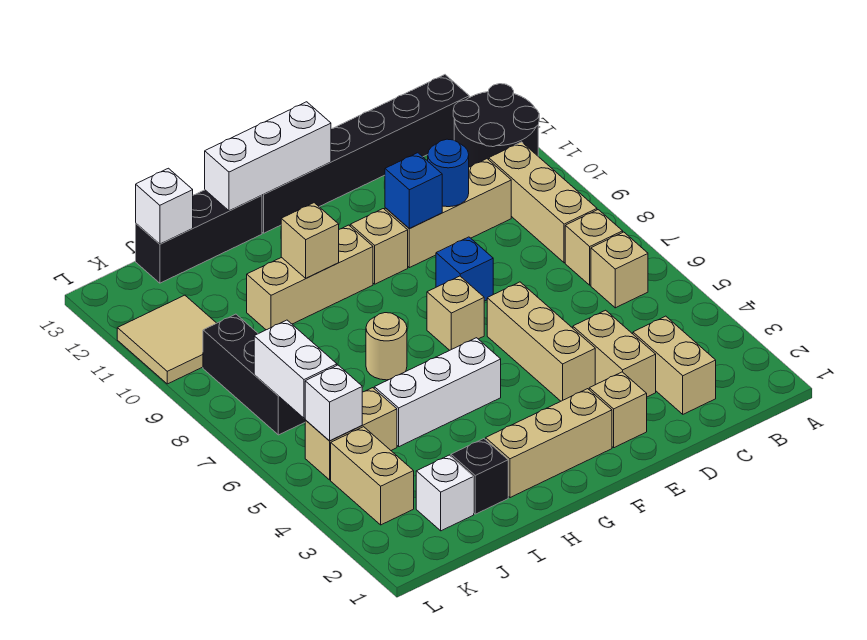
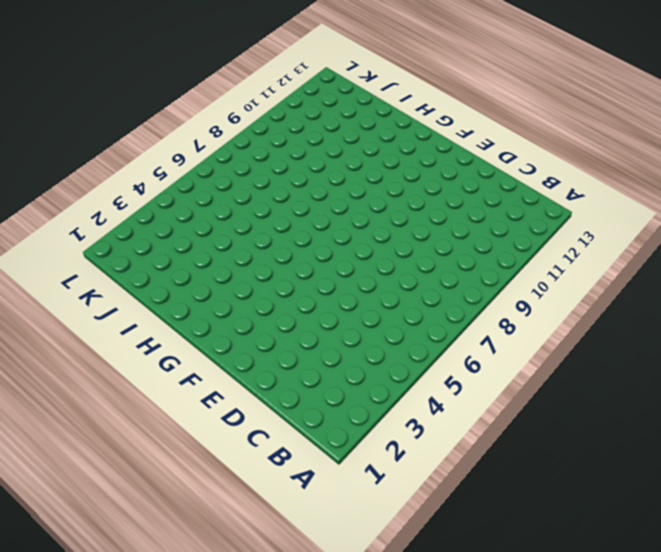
none -> black round brick A11:B12 level 1
none -> tan brick B6 level 1
none -> tan brick B7 level 1
none -> tan brick B8:B10 level 1

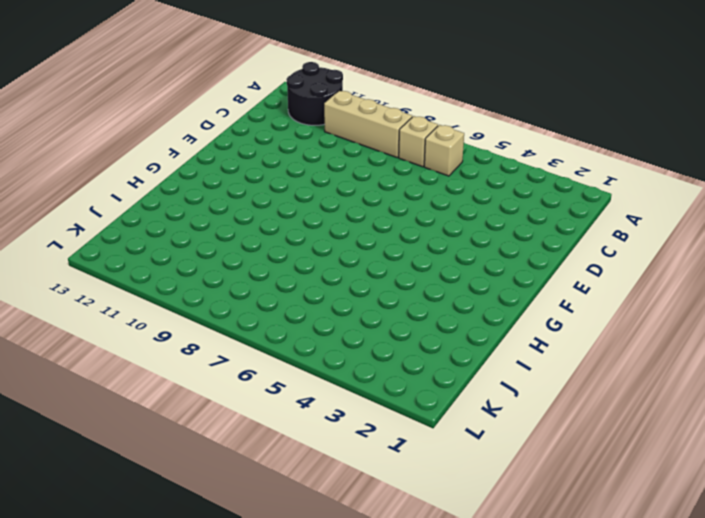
none -> black brick B13:G13 level 1
none -> tan brick C2:C3 level 1
none -> tan brick C10:E10 level 1
none -> tan brick D3:D4 level 1

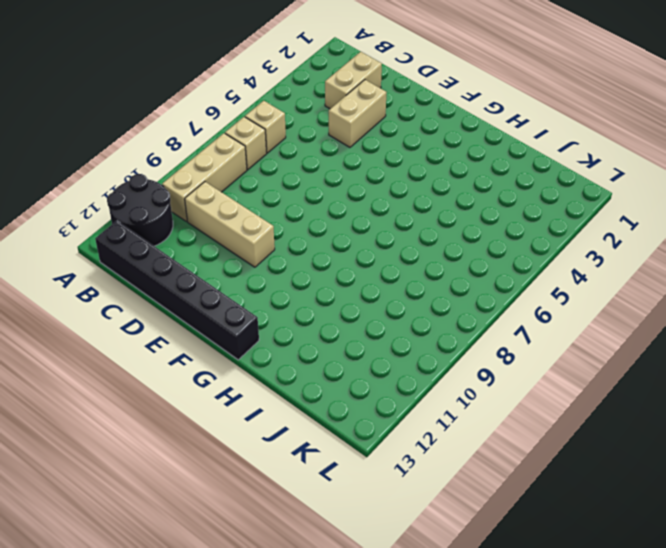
none -> tan brick E2 level 1
none -> tan brick E4:E6 level 1
none -> blue brick E8 level 1
none -> tan brick F2:H2 level 1

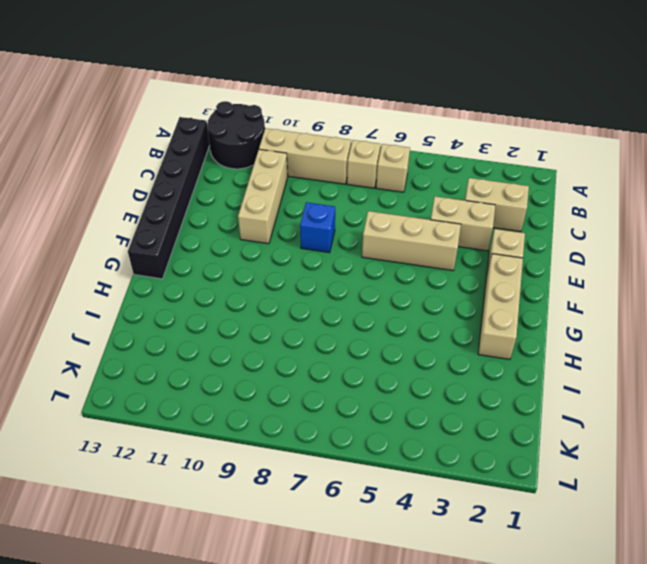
none -> tan brick F7 level 1
none -> tan brick F10 level 1
none -> white brick G5:I5 level 1
none -> tan brick G10:I10 level 1

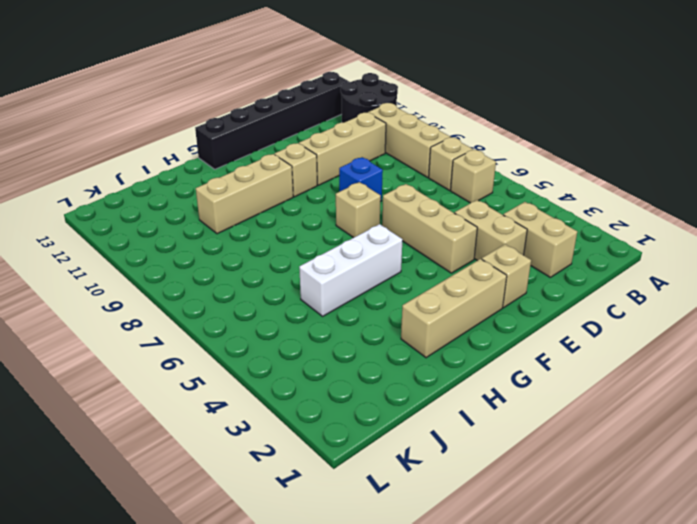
none -> tan round brick H7 level 1
none -> black brick H13:J13 level 1
none -> black brick I2 level 1
none -> white brick J2 level 1

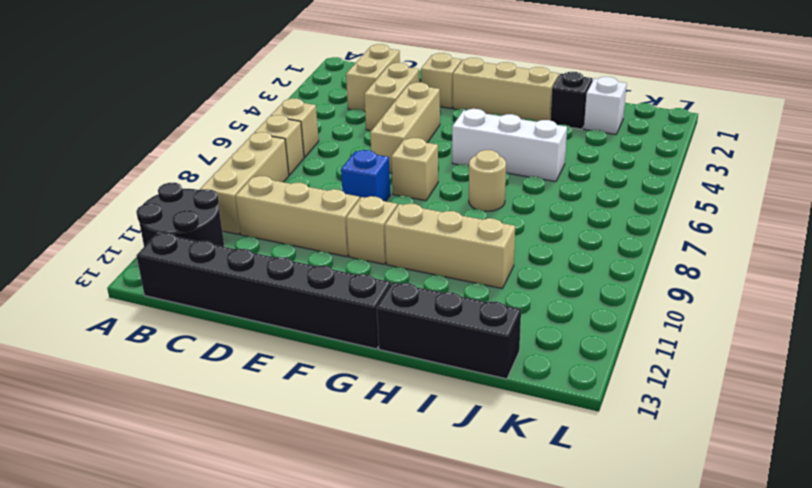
none -> tan brick J5:K5 level 1
none -> tan brick K3:K4 level 1
none -> black brick K7:K9 level 1
none -> tan tile K10:L11 level 1

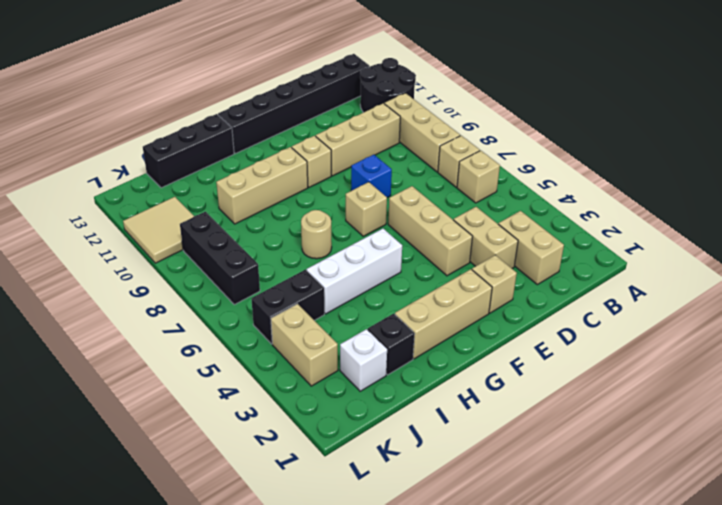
black brick J5:K5 level 1 -> tan brick J5:K5 level 1
none -> blue round brick D10 level 2
none -> blue brick E10 level 2
none -> white brick F13:H13 level 2
none -> tan brick H10 level 2

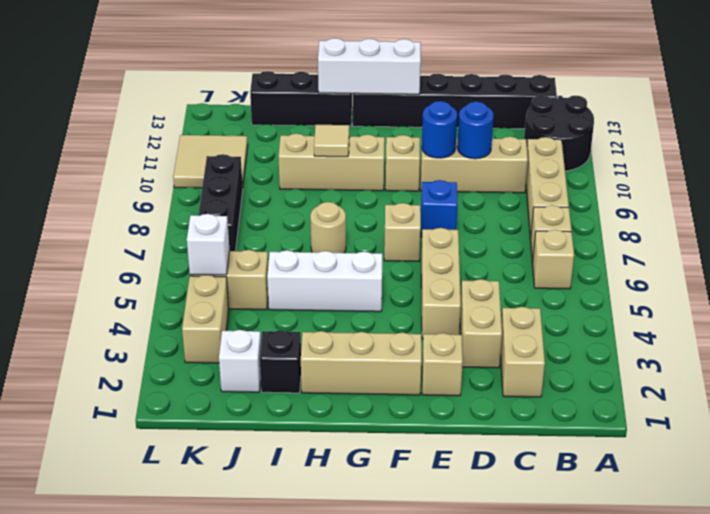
blue round brick E10 level 2 -> blue brick E10 level 2
tan tile H10 level 2 -> tan brick H10 level 2
none -> white brick J13 level 2
none -> white brick K6:K7 level 2

